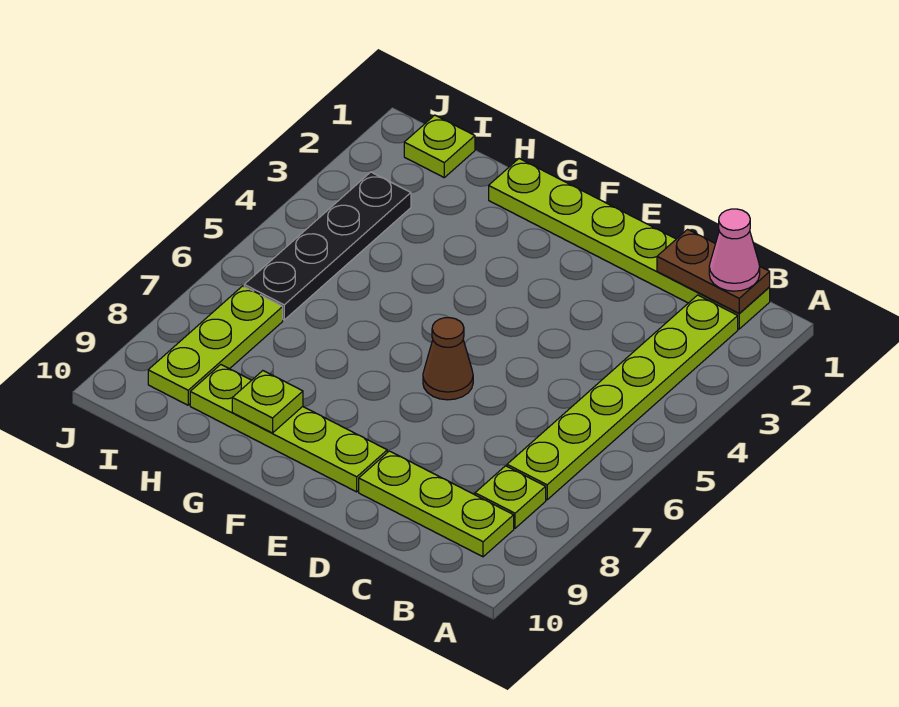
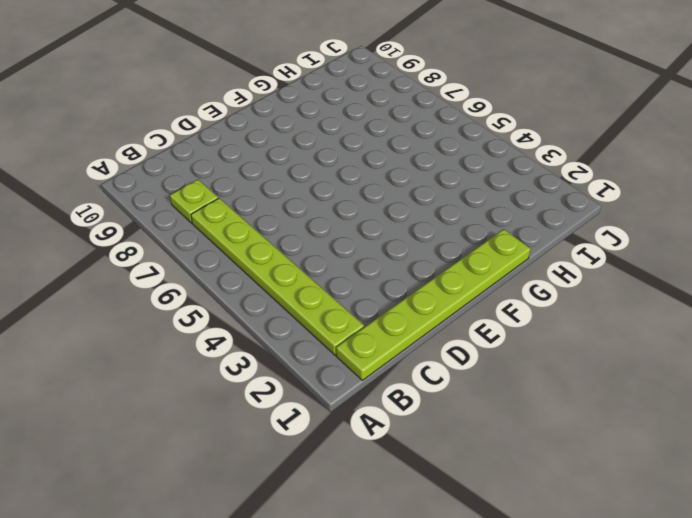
none -> lime plate B9:D9 level 1
none -> brown cone E6 level 1
none -> lime plate E9:H9 level 1

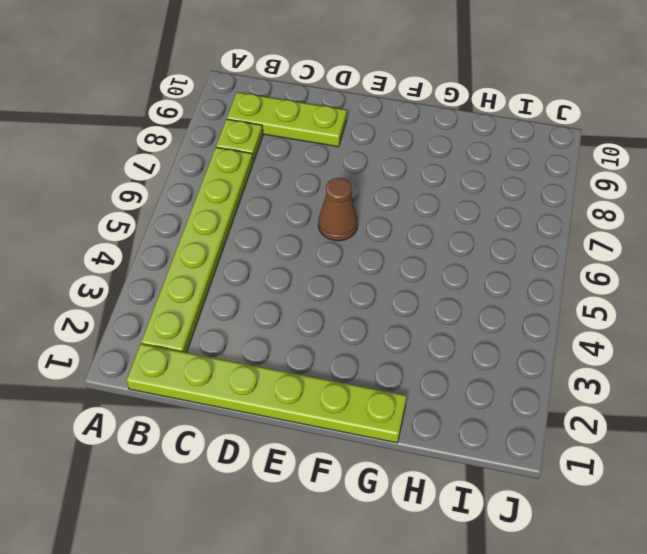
none -> lime plate E9:H9 level 1
none -> lime plate I1 level 1
none -> black plate I3:I6 level 1

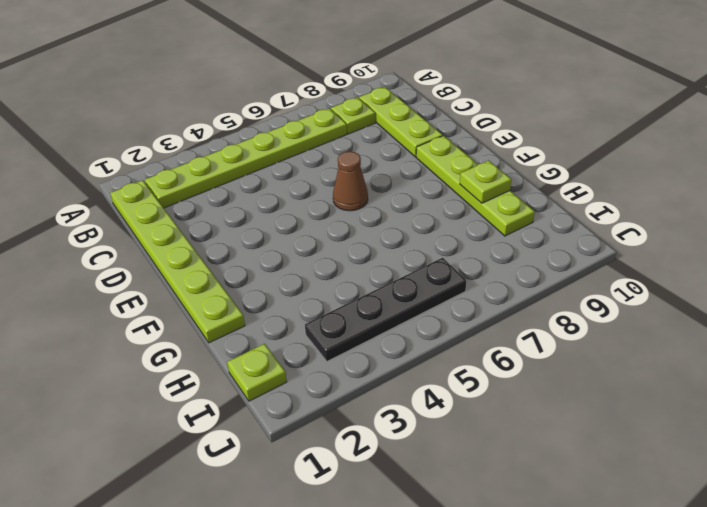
none -> lime plate I7:I9 level 1
none -> brown plate B1:C1 level 2
none -> pink cone B1 level 3

